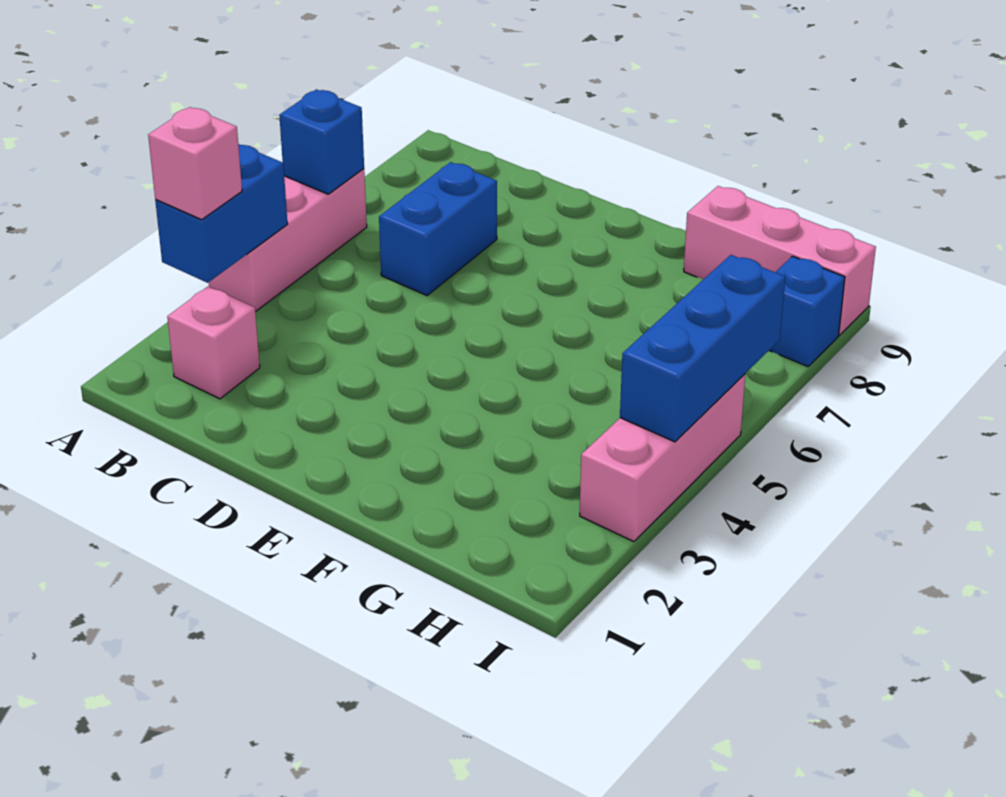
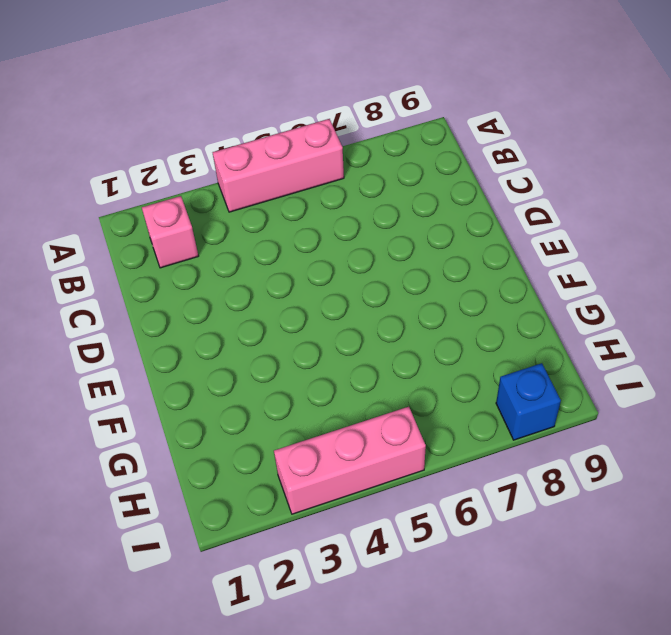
none -> blue brick C6:C7 level 1
none -> pink brick G9:I9 level 1

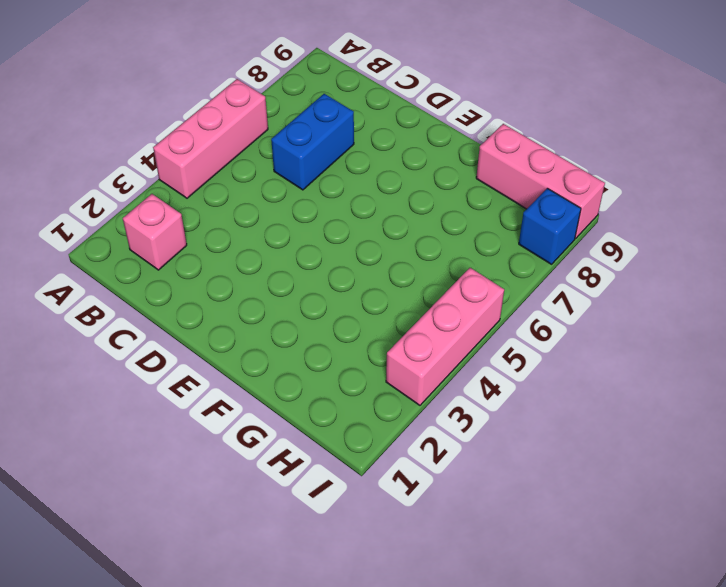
none -> blue brick A3:A4 level 2
none -> blue brick A6 level 2

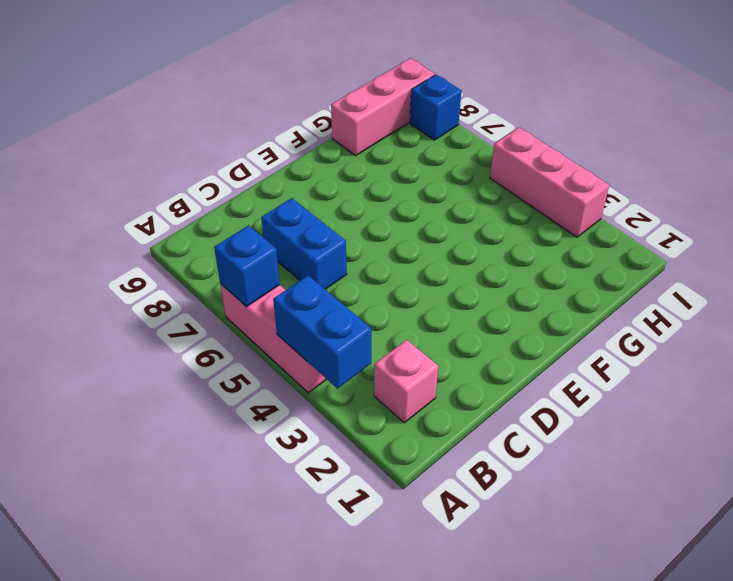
none -> blue brick I4:I6 level 2
none -> pink brick A3 level 3

